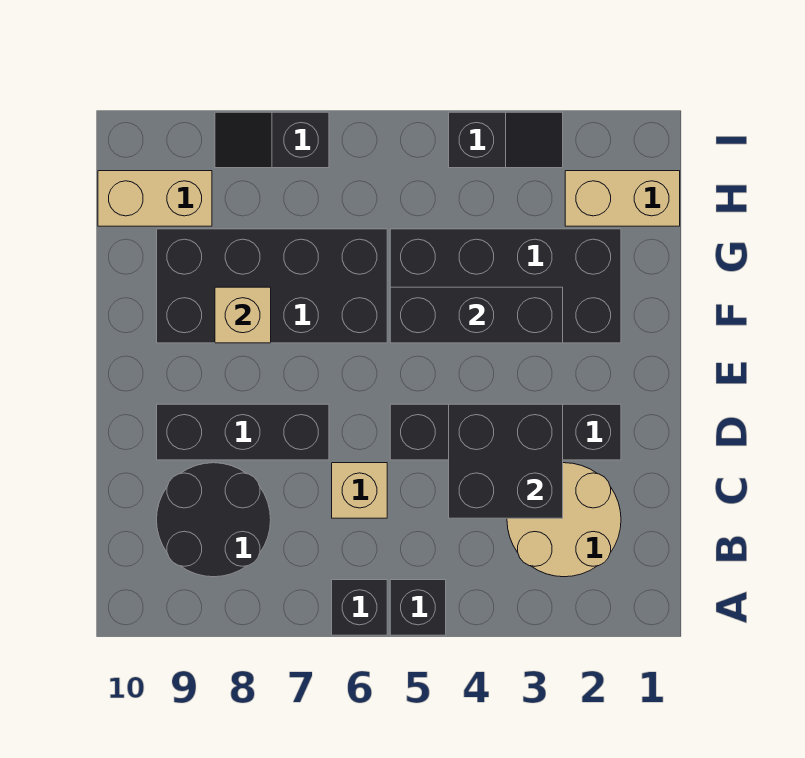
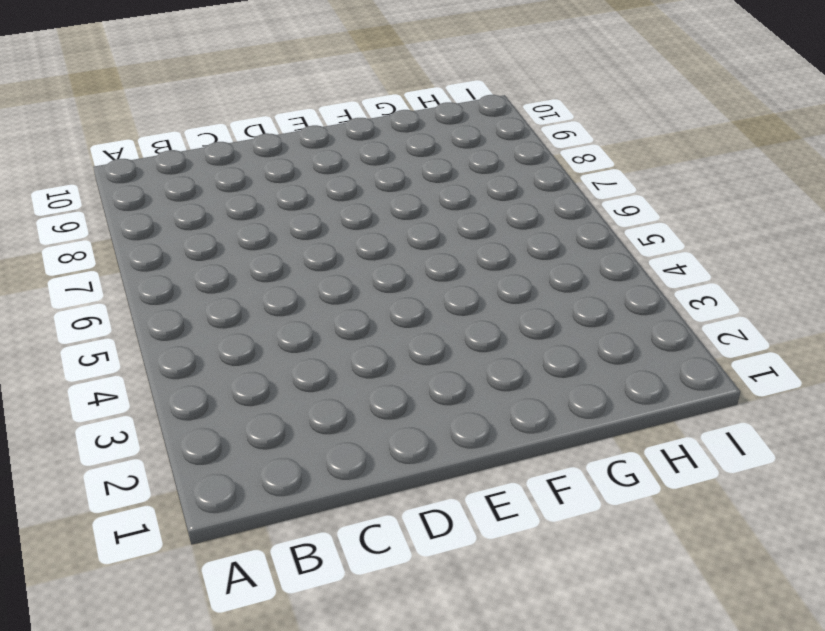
none -> black brick A5 level 1
none -> black brick A6 level 1
none -> tan round brick B2:C3 level 1

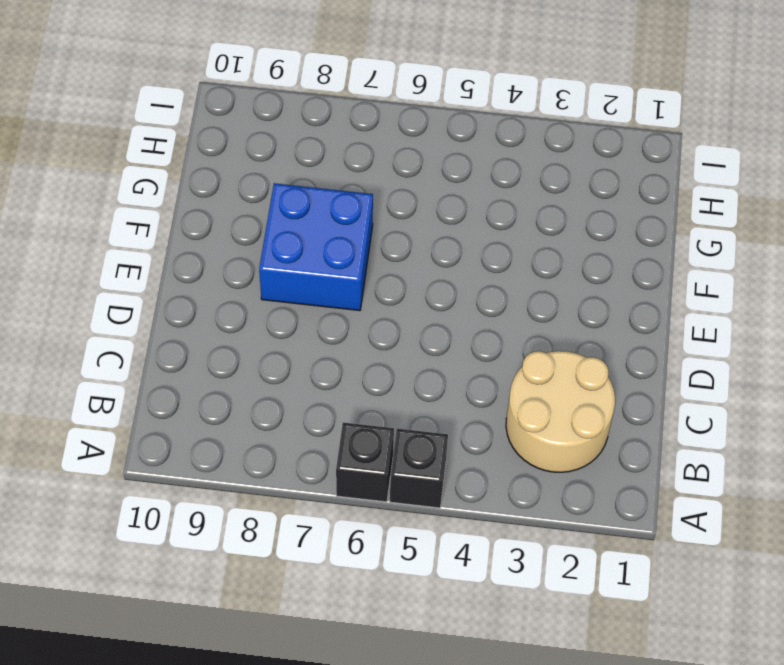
blue brick E7:F8 level 1 -> black brick F6:G9 level 1
none -> black round brick B8:C9 level 1
none -> tan brick C6 level 1
none -> black brick D2:D5 level 1

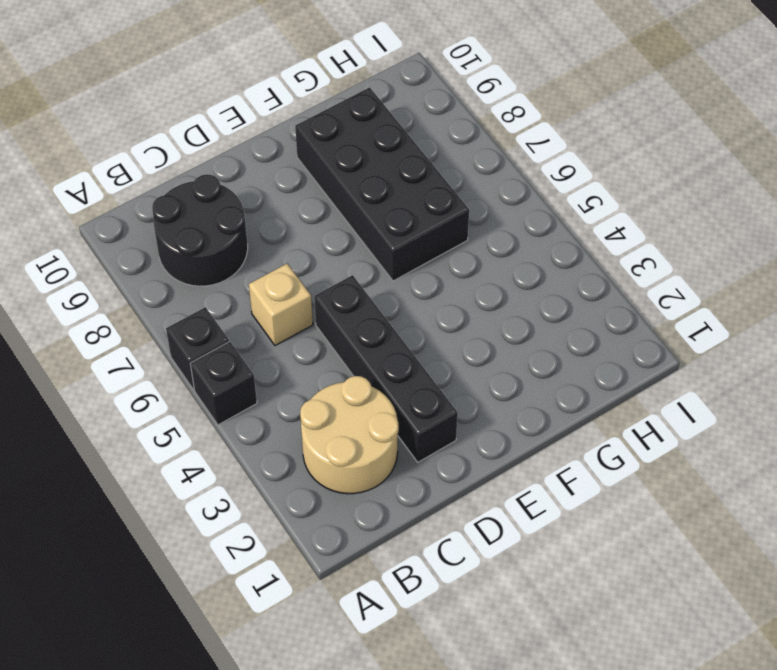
none -> black brick D7:D9 level 1
none -> black brick F2:G5 level 1
none -> tan brick H1:H2 level 1

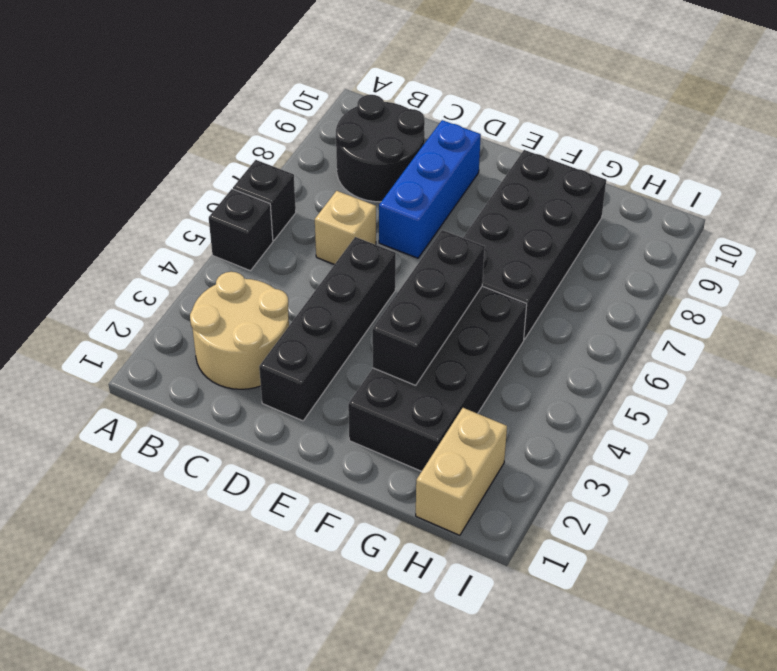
blue brick D7:D9 level 1 -> black brick D7:D9 level 1
none -> tan brick H9:H10 level 1
none -> black slope I3:I4 level 1 top 4
none -> black slope I7:I8 level 1 top 7

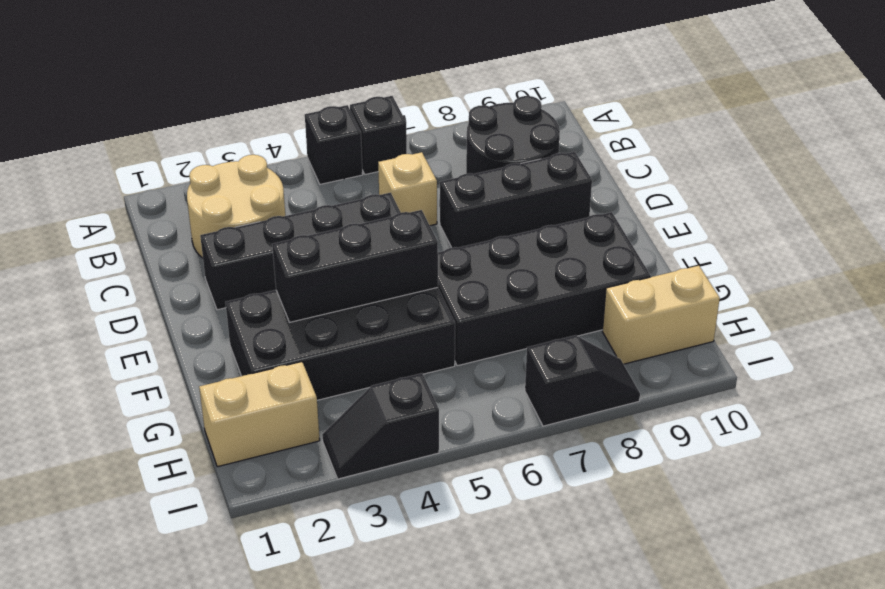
none -> black brick C3:D4 level 2
none -> tan brick F8 level 2

